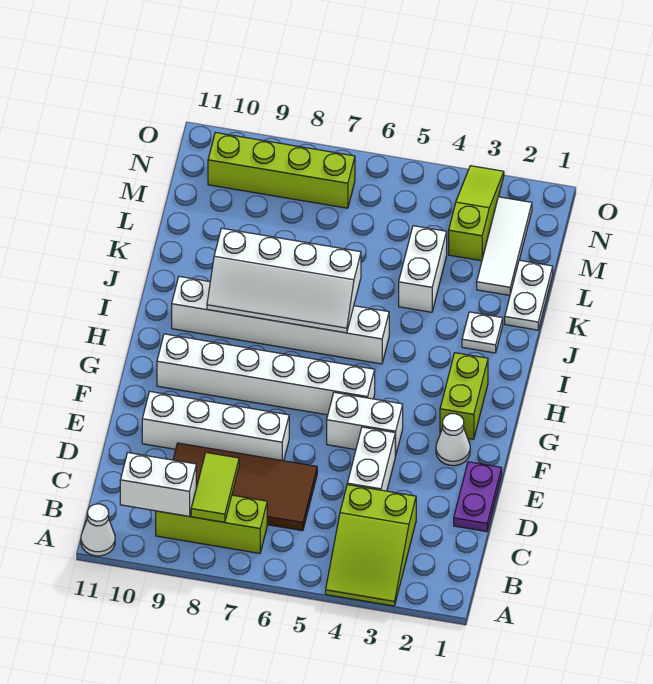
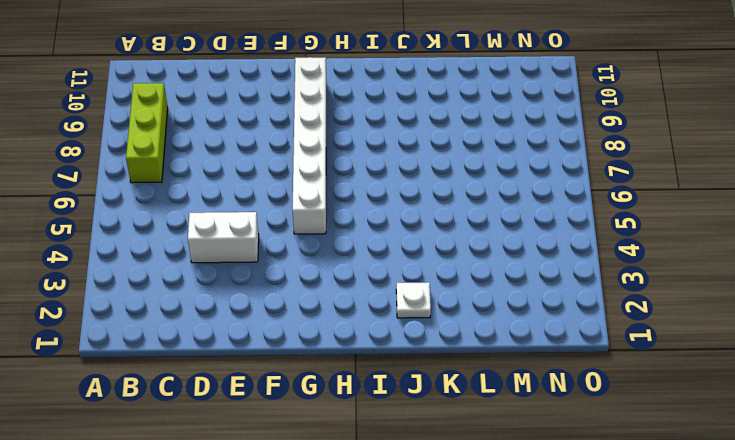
none -> lime slope A3:C4 level 1 top C
none -> white cone A11 level 1
none -> brown tile C6:D9 level 1

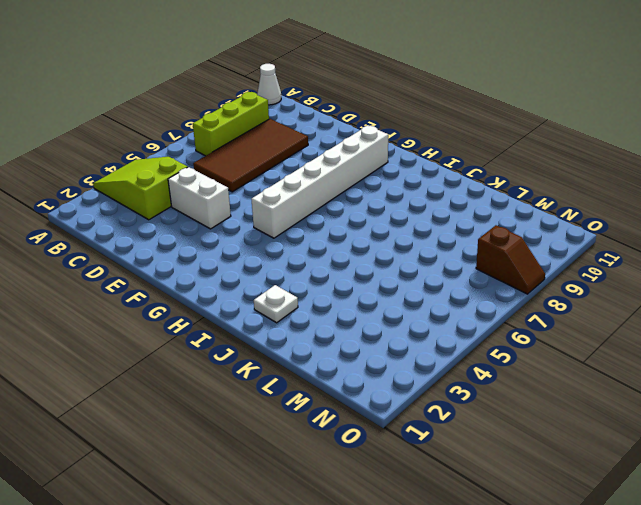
brown slope N8:O8 level 1 top N -> lime brick N7:N10 level 1
none -> purple plate D1:E1 level 1
none -> white brick E7:E10 level 1
none -> white cone F2 level 1

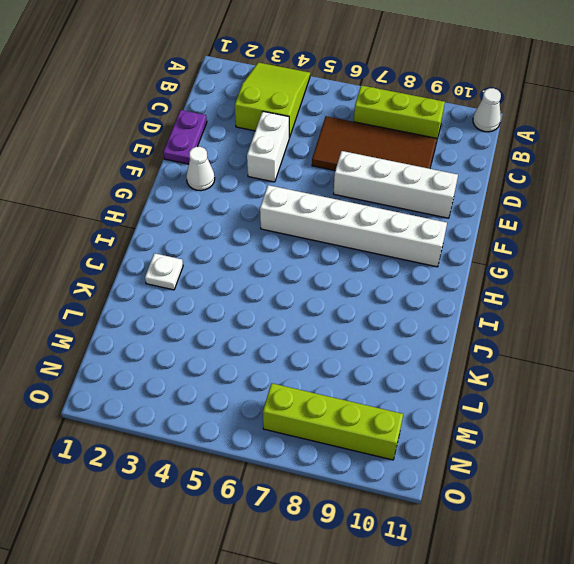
none -> white brick F4:F5 level 1
none -> lime brick G2:H2 level 1
none -> white brick I5:I10 level 1

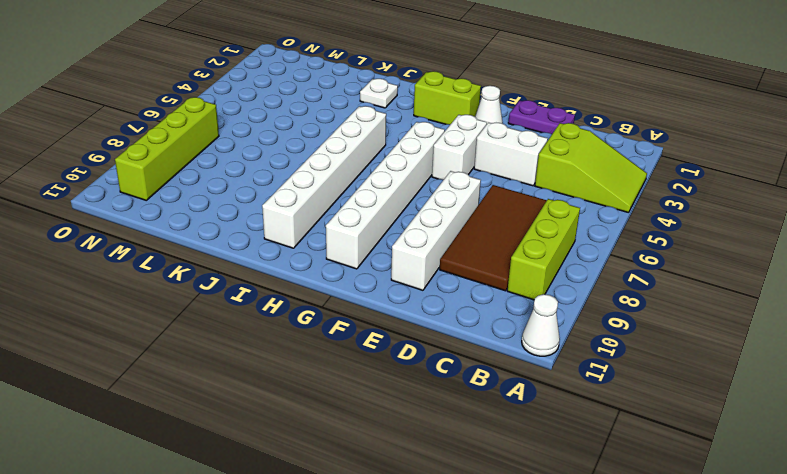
none -> white plate K1:L1 level 1
none -> white brick K4:L4 level 1
none -> white tile L2:N2 level 1

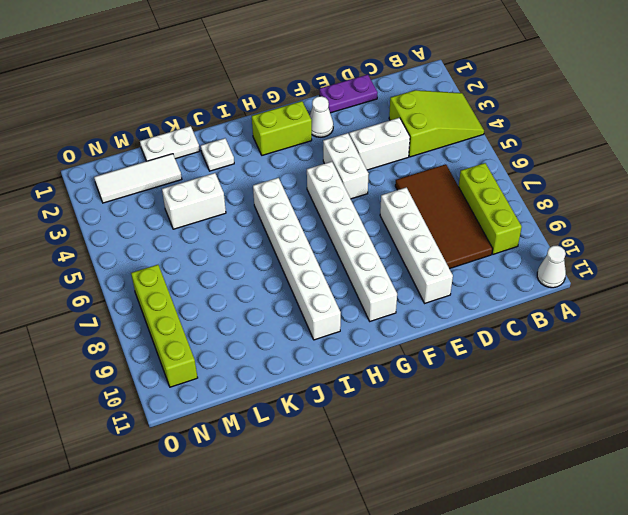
none -> lime slope M3:O3 level 1 top M
none -> lime tile B8:C8 level 2
none -> white brick B9:B10 level 2

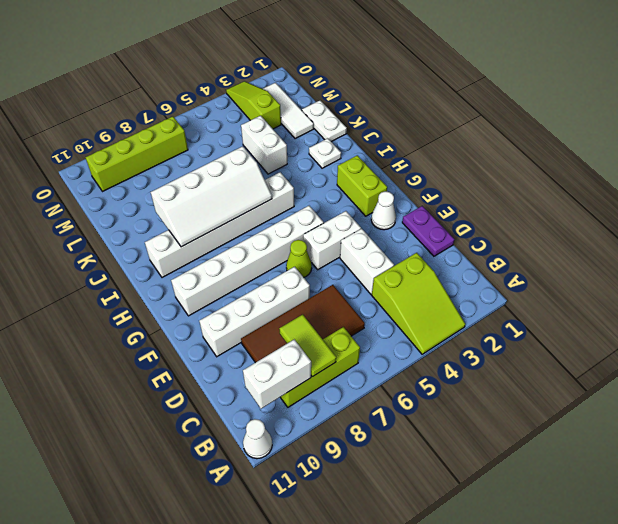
lime cone F6 level 1 -> none

